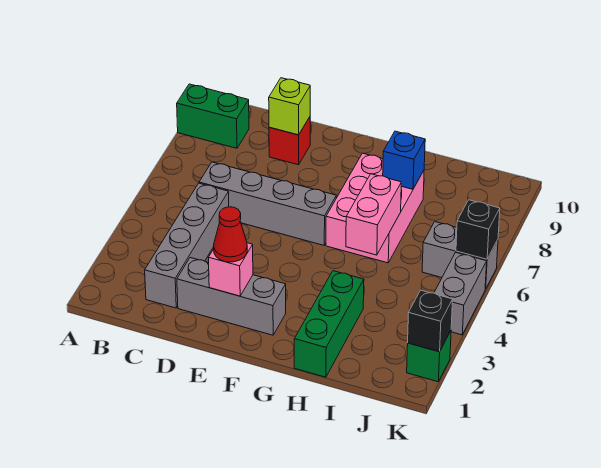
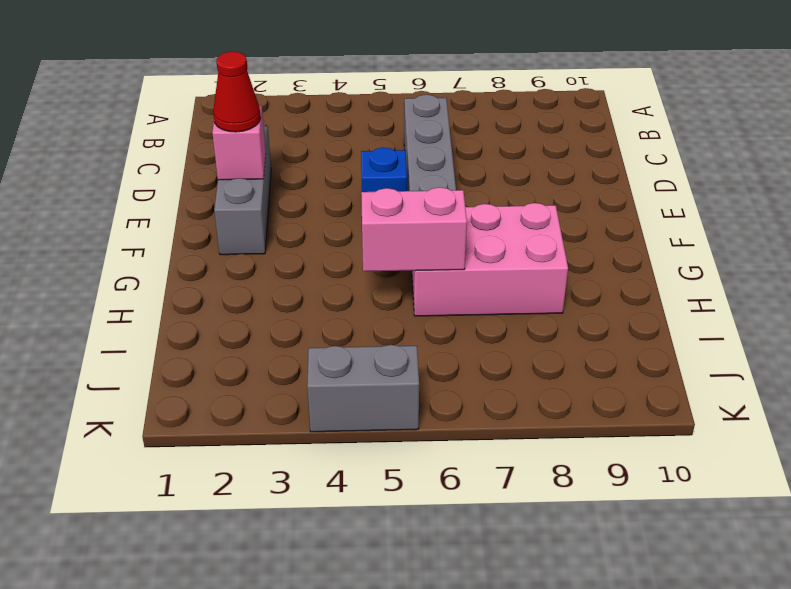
blue brick E5 level 1 -> blue brick H8 level 2
none -> green brick A9:B9 level 1
none -> grey brick C2:C5 level 1
none -> red brick D9 level 1

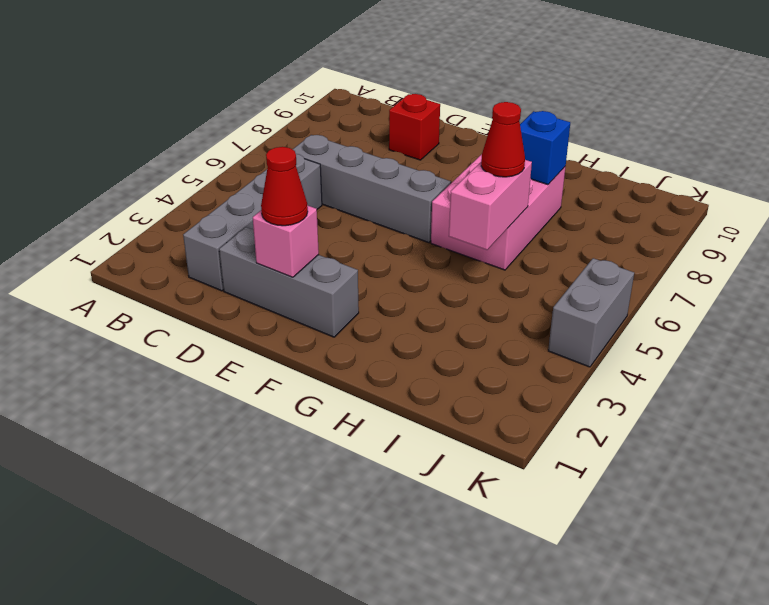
red cone H6 level 3 -> none
none -> green brick A9:B9 level 1
none -> green brick H1:H3 level 1
none -> grey brick J6:K6 level 1

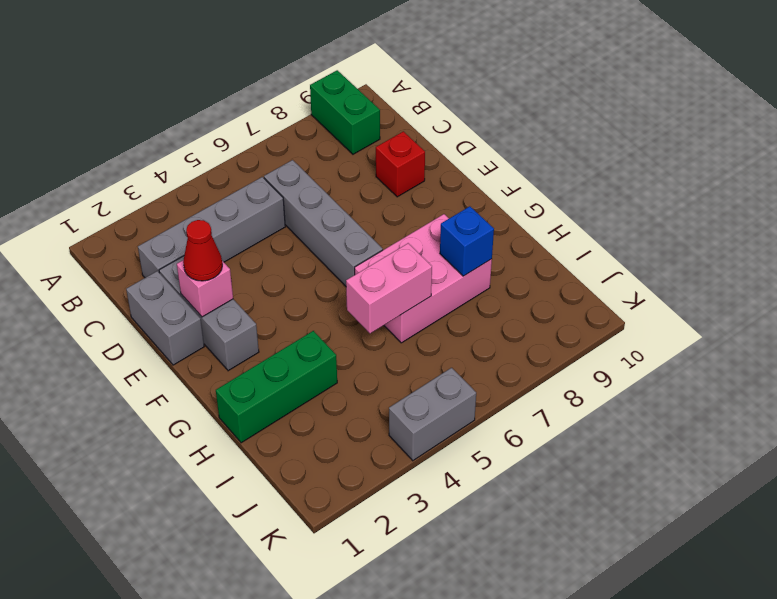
grey brick D1:E1 level 1 -> grey brick J6:K6 level 1
none -> green brick K2 level 1
none -> lime brick D9 level 2
none -> black brick K2 level 2

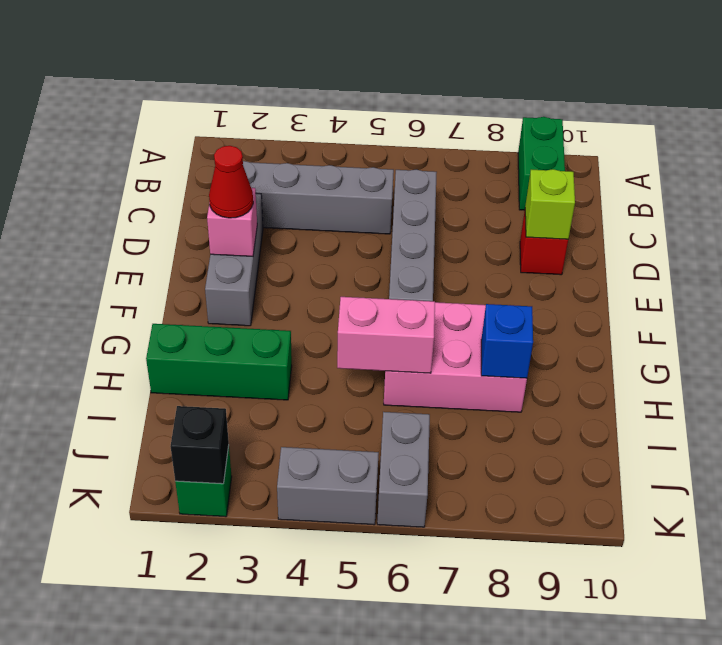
none -> black brick K6 level 2

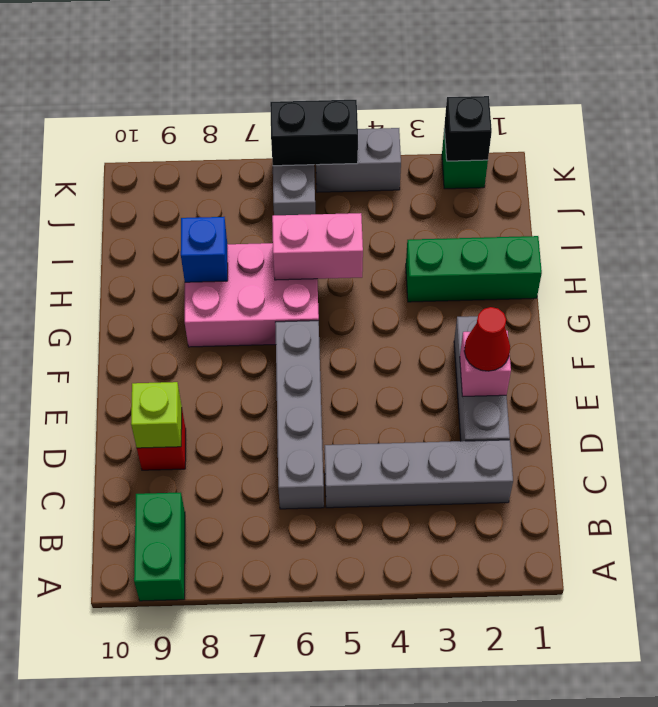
black brick K5:K6 level 2 -> black brick K6 level 2

